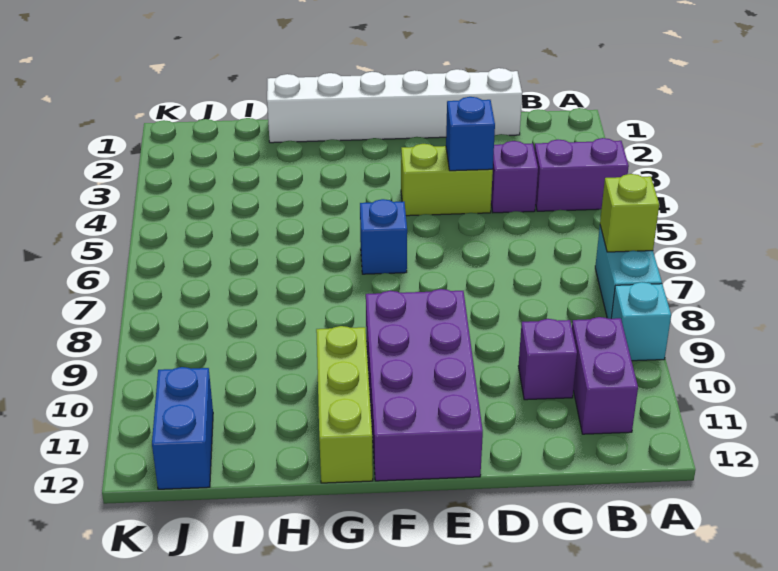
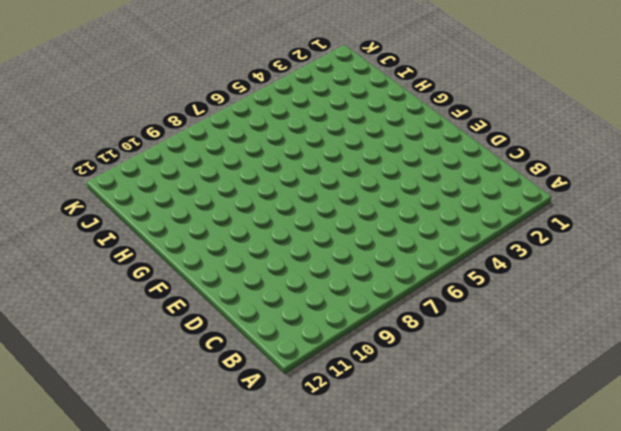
none -> purple brick A4:B4 level 1
none -> cyan brick A7:A8 level 1
none -> cyan brick A9 level 1

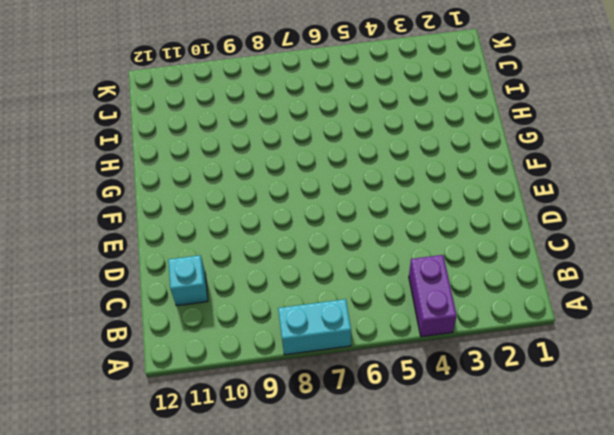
cyan brick C11 level 1 -> cyan brick A9 level 1
none -> purple brick B10:B11 level 1
none -> white brick C1:H1 level 1
none -> purple brick C4 level 1

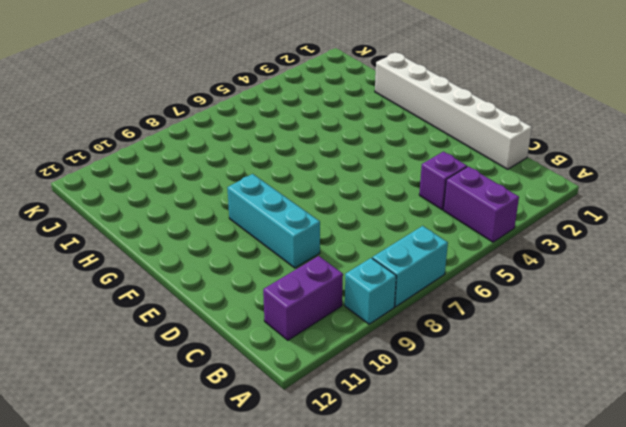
cyan brick D9:F9 level 1 -> purple brick E9:F12 level 1
none -> purple brick C10 level 1
none -> lime brick D4:E4 level 1
none -> blue brick F6 level 1

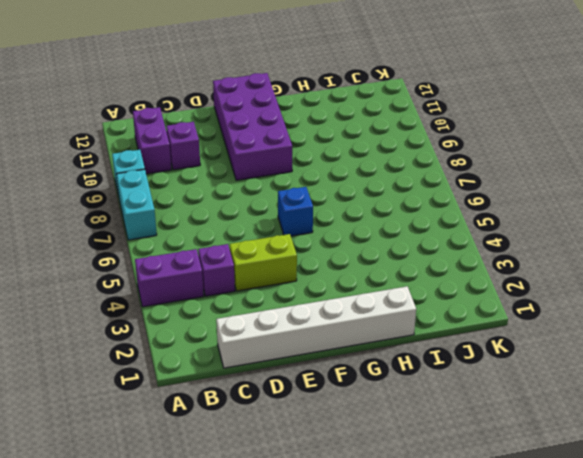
none -> lime brick G10:G12 level 1
none -> blue brick J11:J12 level 1
none -> lime brick A7 level 2

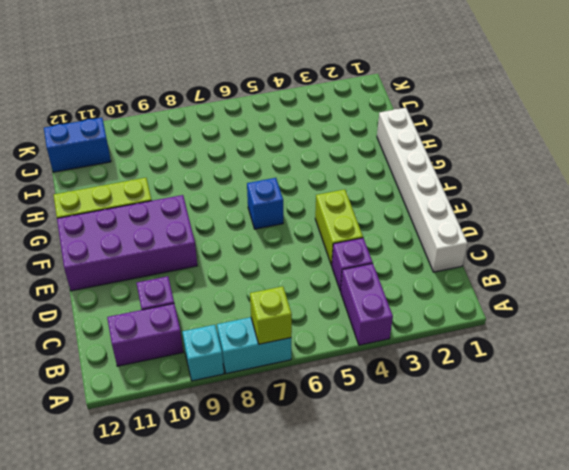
none -> blue brick D4 level 2

